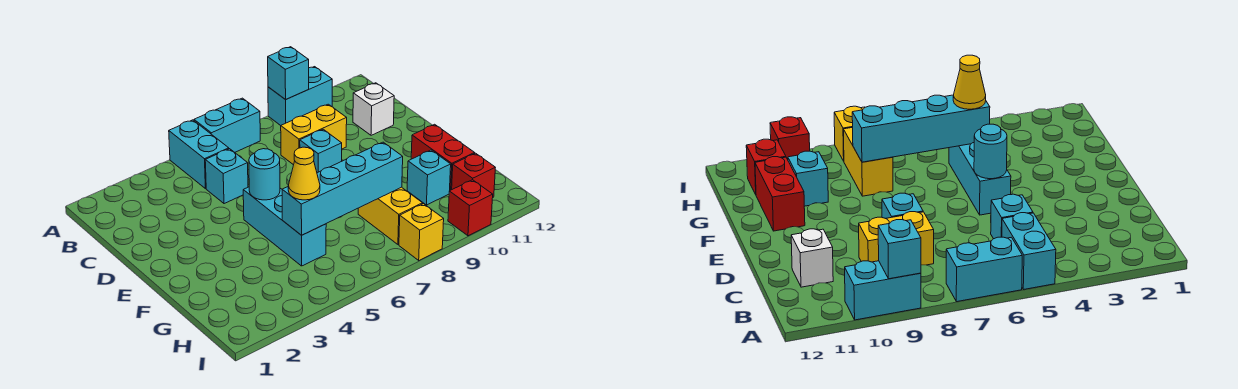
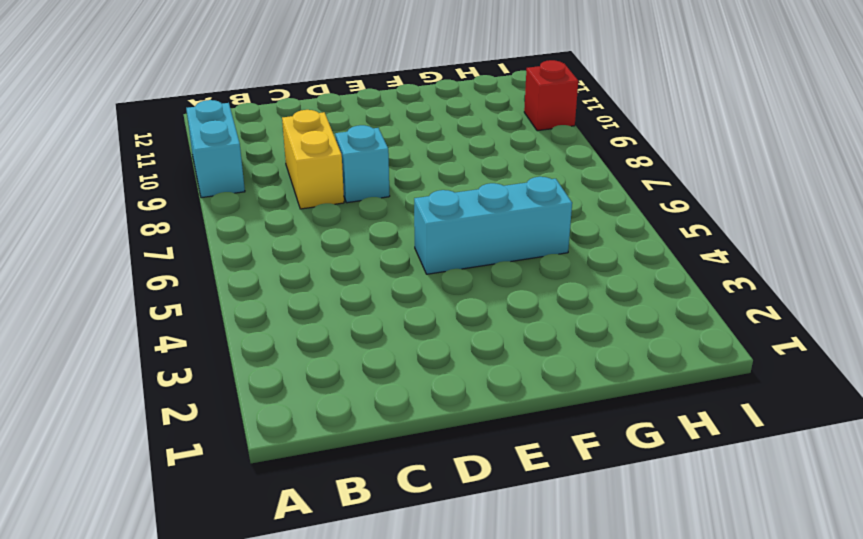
none -> cyan brick A5:B5 level 1
none -> cyan brick A6:A7 level 1
none -> cyan brick C5 level 1

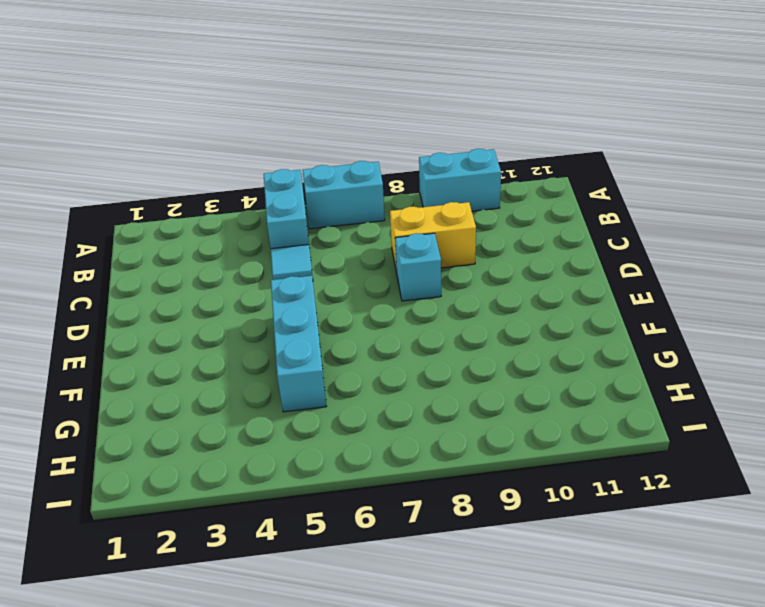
cyan tile C5 level 1 -> cyan brick C5 level 1
none -> white brick C11 level 1
none -> red brick F11:G11 level 1
none -> yellow brick G8:H8 level 1

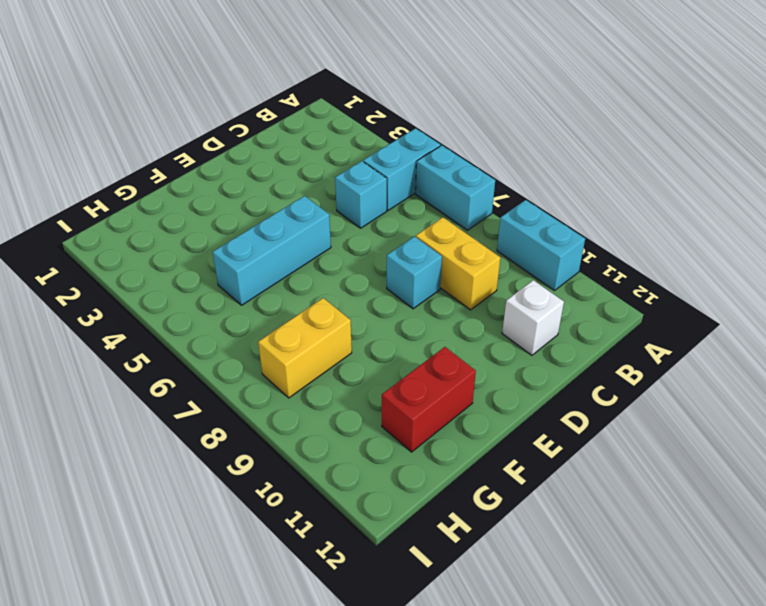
none -> cyan brick G10 level 1
none -> red brick H11 level 1
none -> yellow brick I8 level 1

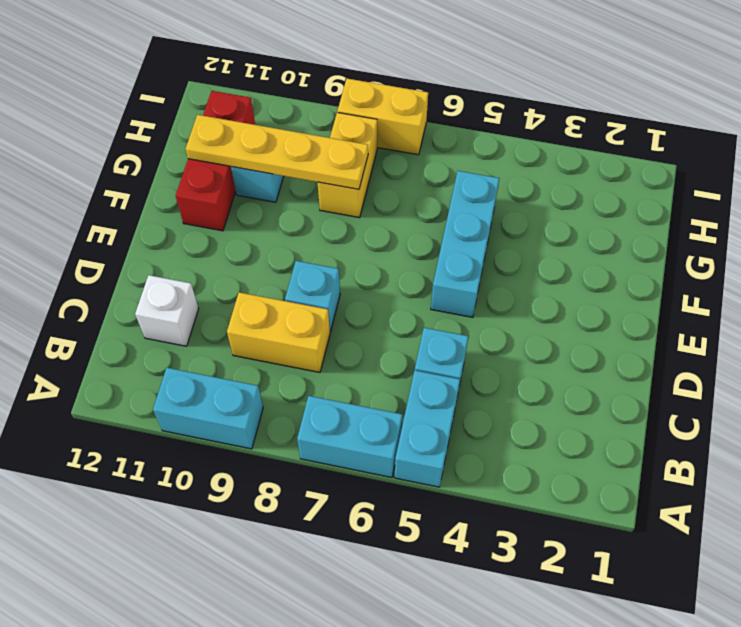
yellow plate G8:G11 level 2 -> cyan brick G5:G8 level 2
yellow brick I7:I8 level 1 -> yellow brick I8 level 1
none -> red brick I10 level 1
none -> cyan brick A9 level 2
none -> cyan round brick E5 level 2

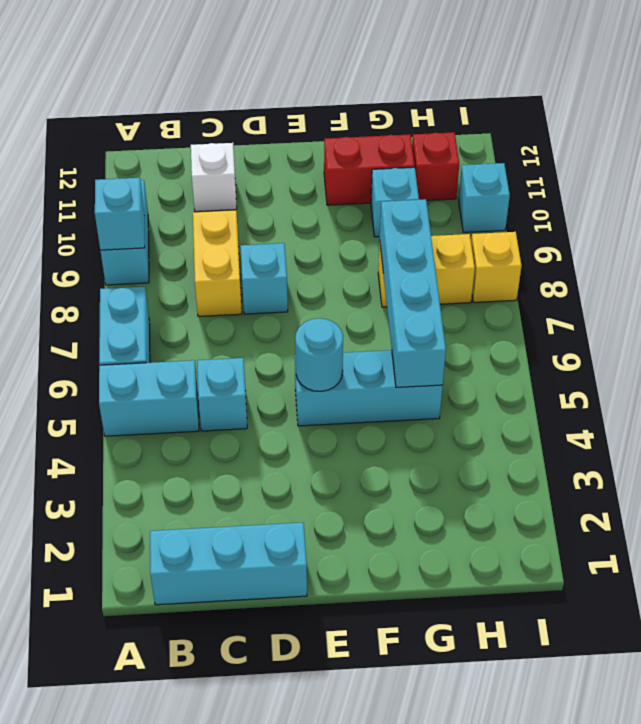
cyan brick B1:D1 level 1 -> none
cyan brick I10 level 1 -> red brick I10 level 1
none -> yellow cone G5 level 3

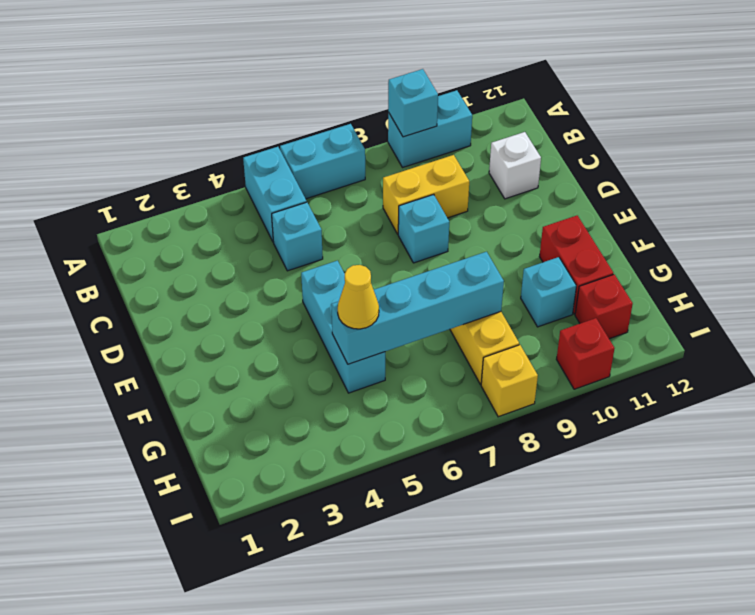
none -> cyan round brick E5 level 2

